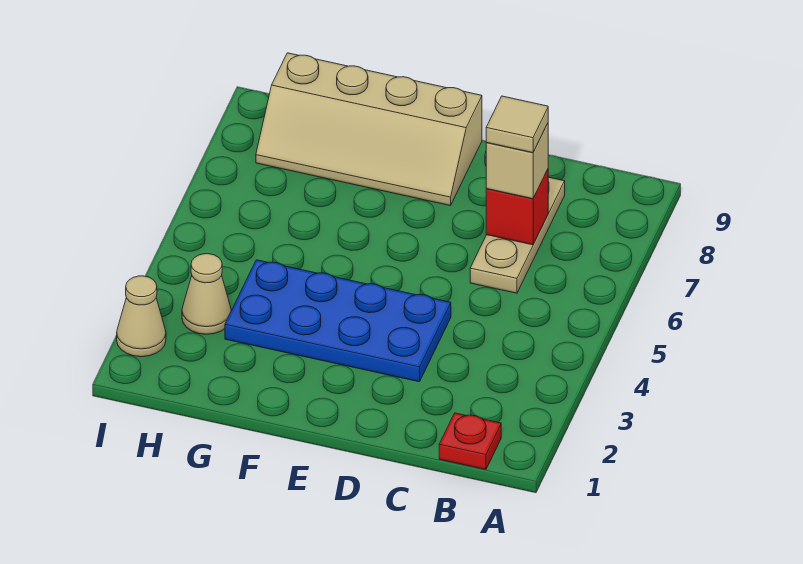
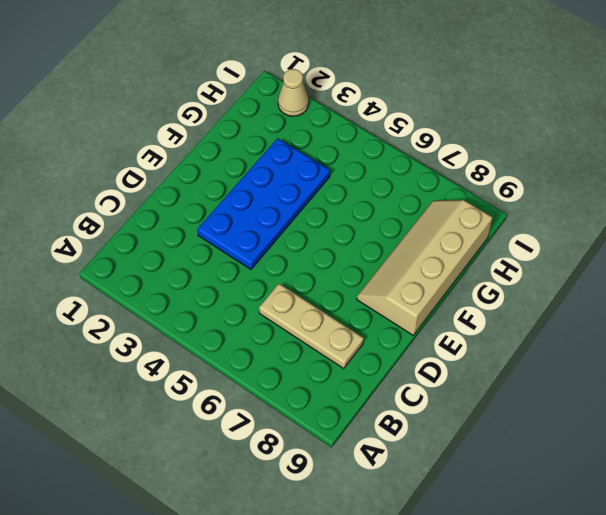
none -> red plate B1 level 1
none -> tan cone H3 level 1

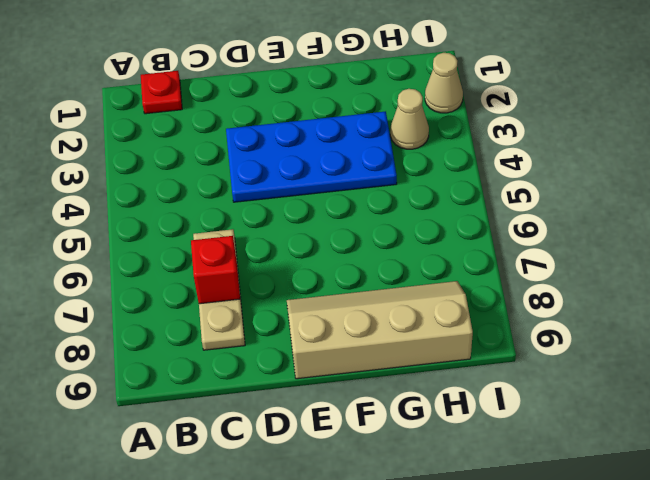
none -> tan brick C7 level 3
none -> tan tile C7 level 4

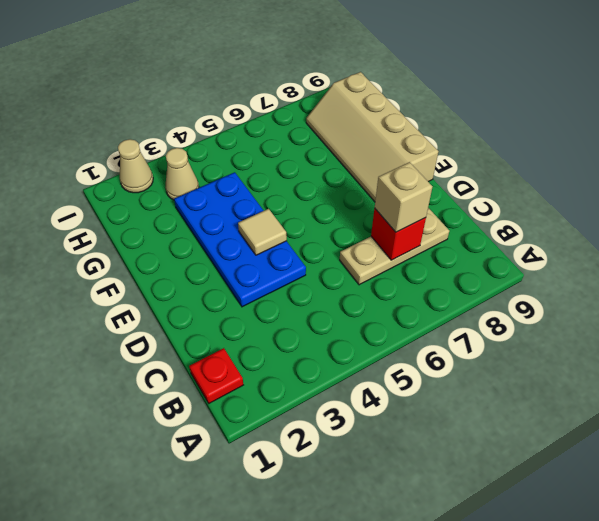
tan tile E4 level 2 -> tan tile C7 level 4

